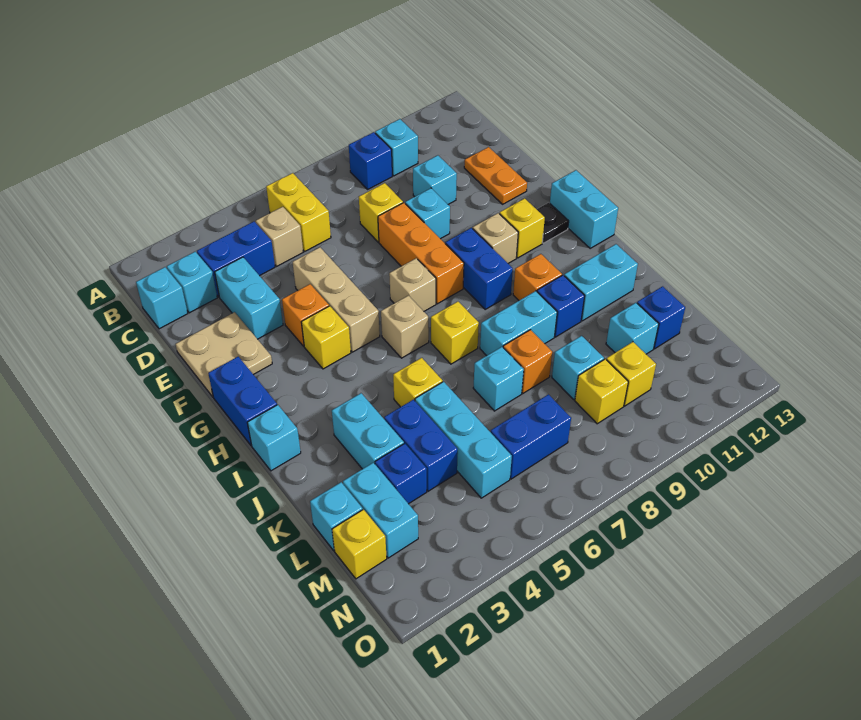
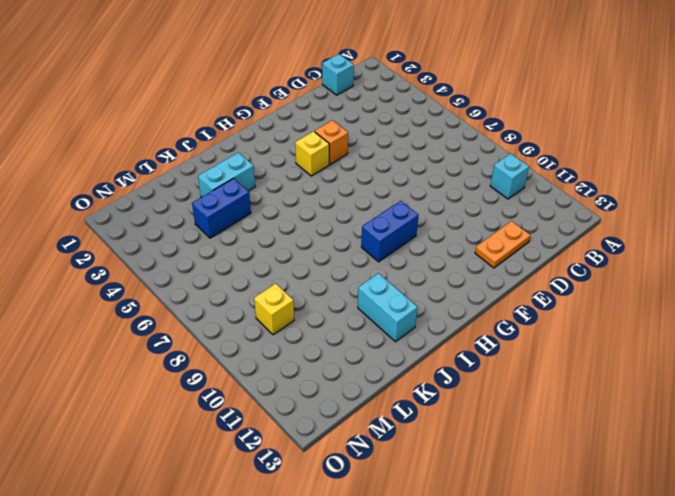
none -> yellow brick B6:C6 level 1
none -> blue brick B9 level 1
none -> cyan brick C2 level 1
none -> blue brick C3:C4 level 1

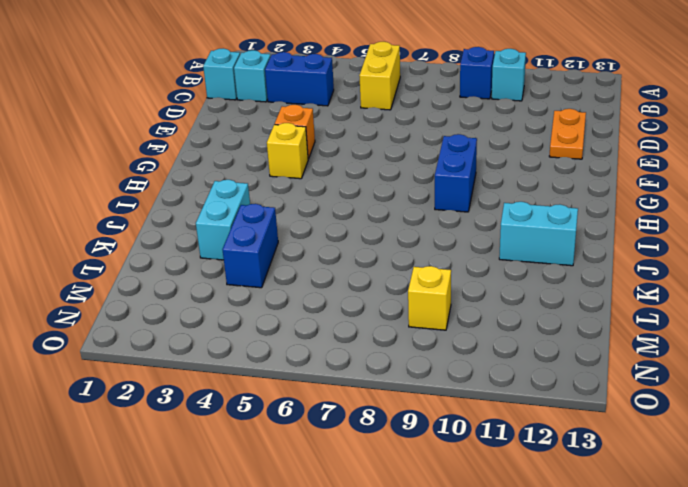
none -> tan brick C5 level 1
none -> cyan brick D3:E3 level 1
none -> yellow brick D8 level 1
none -> cyan brick D10 level 1

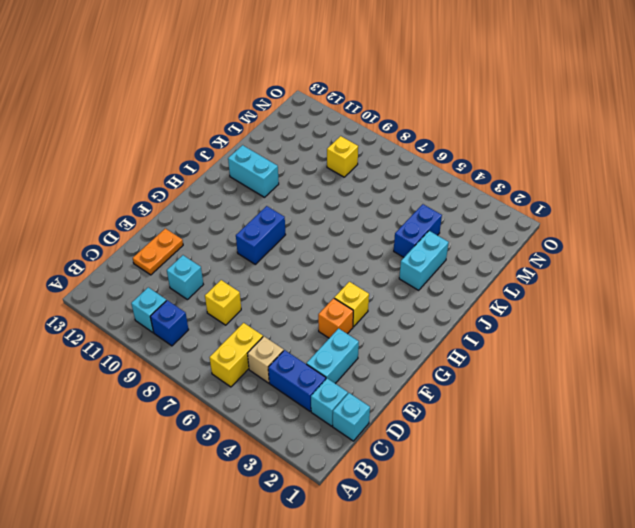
none -> tan plate E1:F2 level 1
none -> tan brick E5:G5 level 1
none -> orange brick E8:G8 level 1
none -> cyan brick E9 level 1

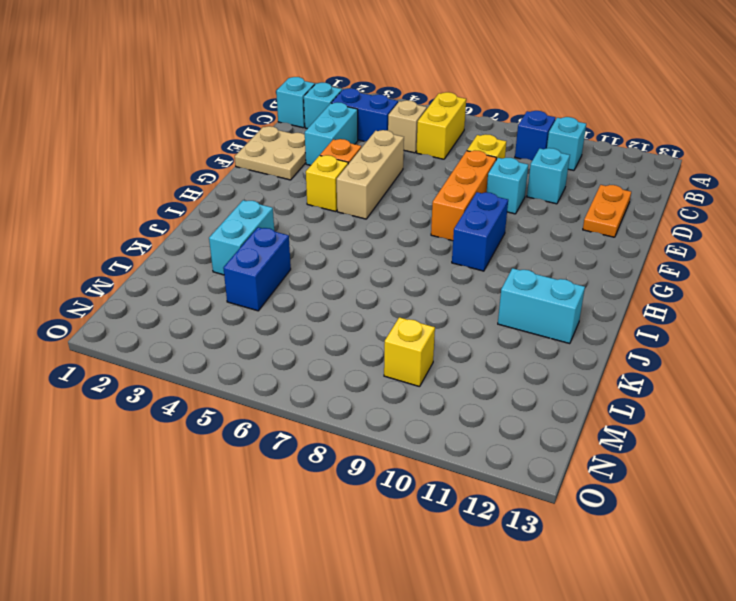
none -> blue brick G1:H1 level 1
none -> tan brick G7 level 1
none -> tan brick G10 level 1
none -> yellow brick G11 level 1

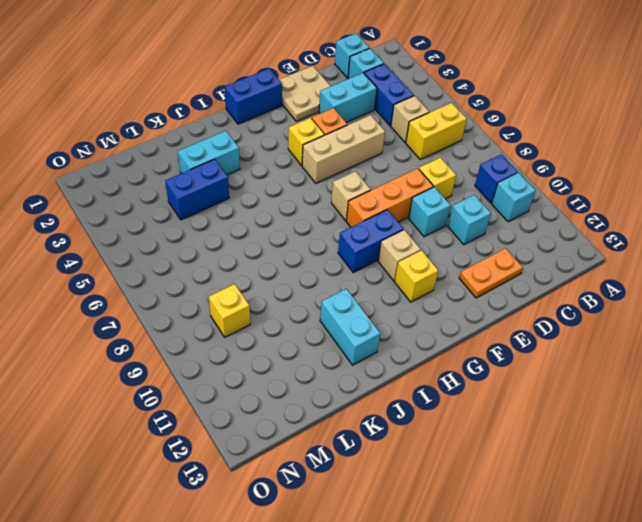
none -> black plate G12 level 1
none -> cyan brick G13:H13 level 1
none -> tan brick H6 level 1
none -> cyan brick I1 level 1

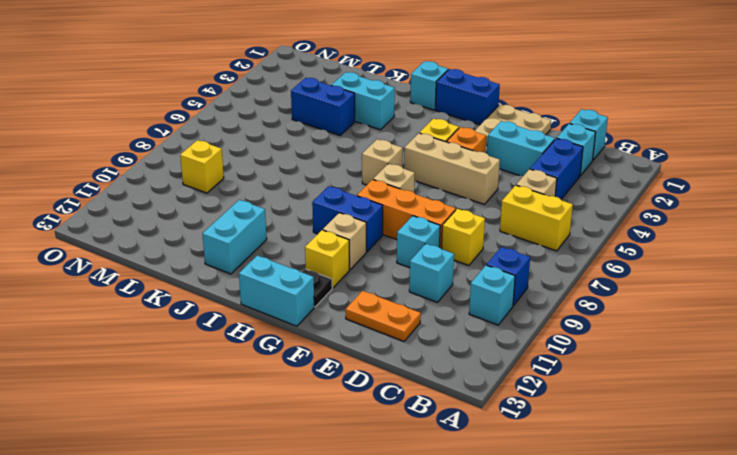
none -> yellow brick I7 level 1
none -> orange brick I10 level 1
none -> yellow brick J5 level 1
none -> cyan brick J8:J9 level 1

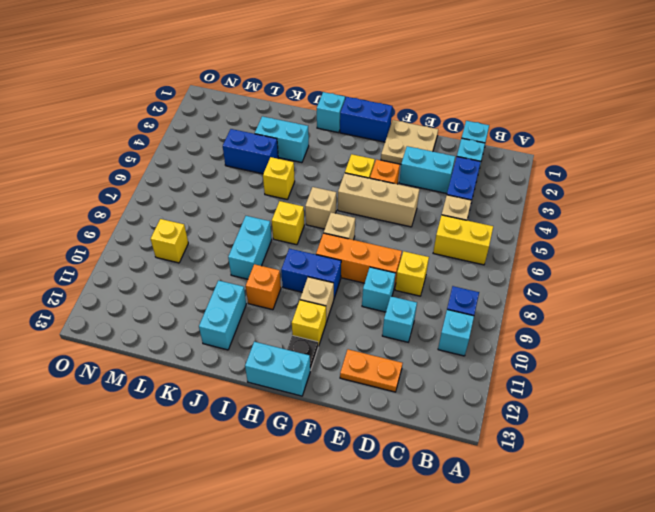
none -> blue brick J10 level 1
none -> cyan brick K5:M5 level 1
none -> cyan brick K7 level 1
none -> orange brick K8 level 1

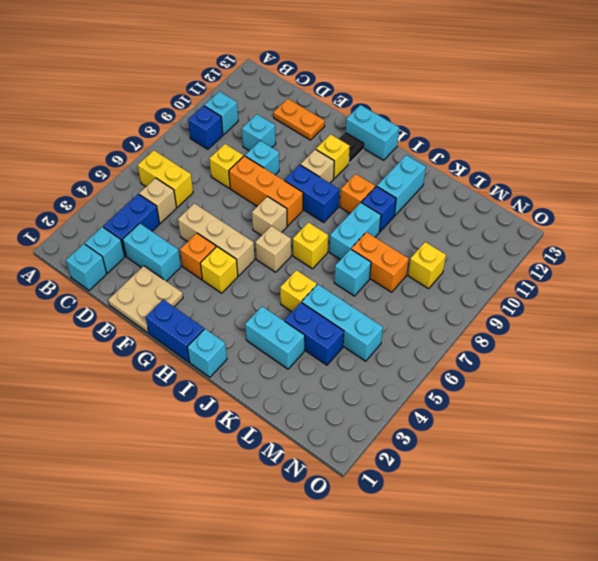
orange brick K8:L8 level 1 -> orange brick K8 level 1
none -> cyan brick L1 level 1
none -> cyan brick L2:M2 level 1
none -> blue brick L3 level 1
none -> cyan brick L9 level 1

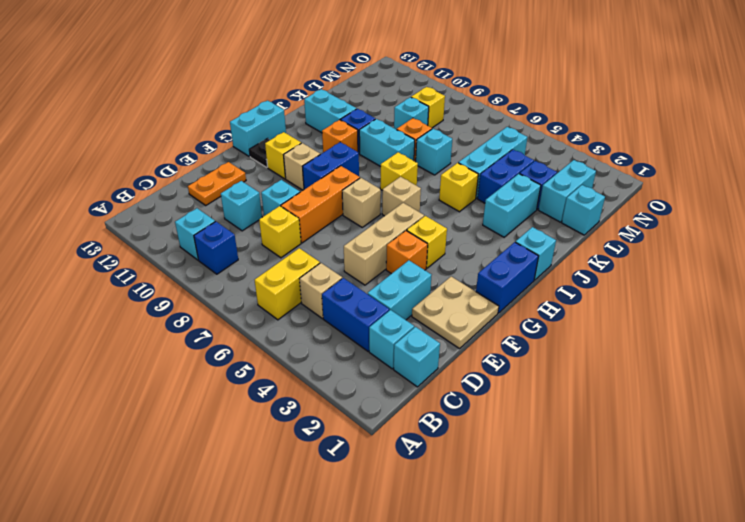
none -> cyan brick L11 level 1
none -> blue brick L12 level 1
none -> yellow brick M1 level 1
none -> blue brick M6:M7 level 1

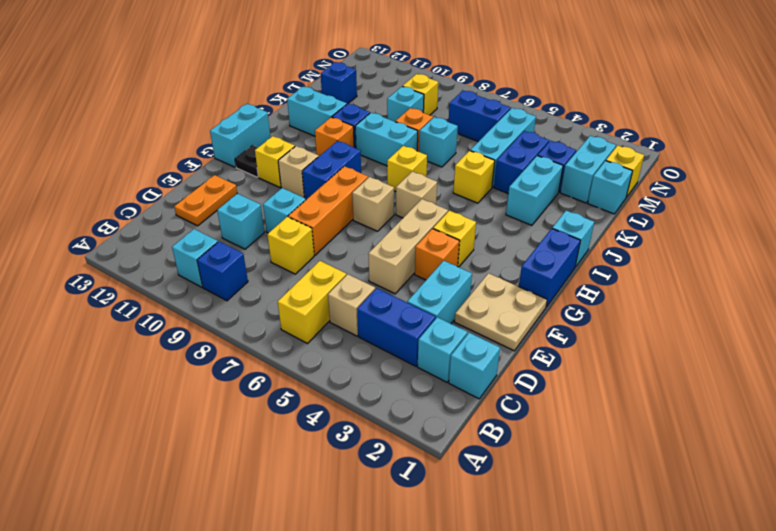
none -> cyan brick L11 level 1
none -> yellow brick M10 level 1

